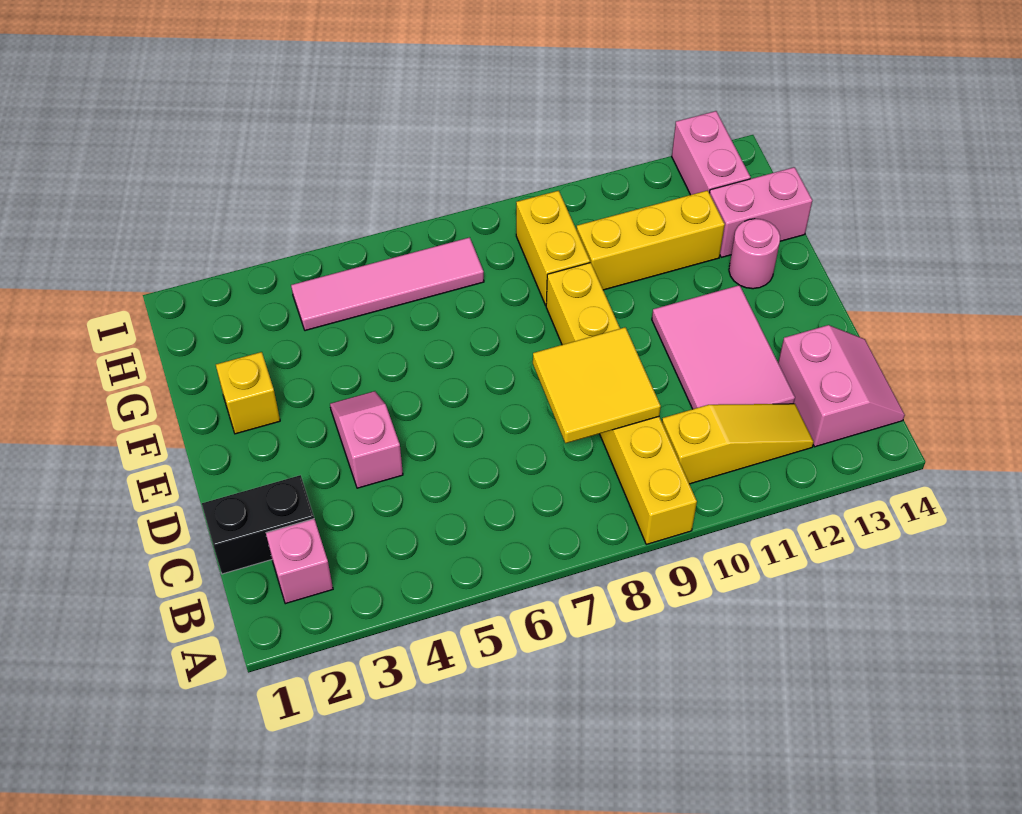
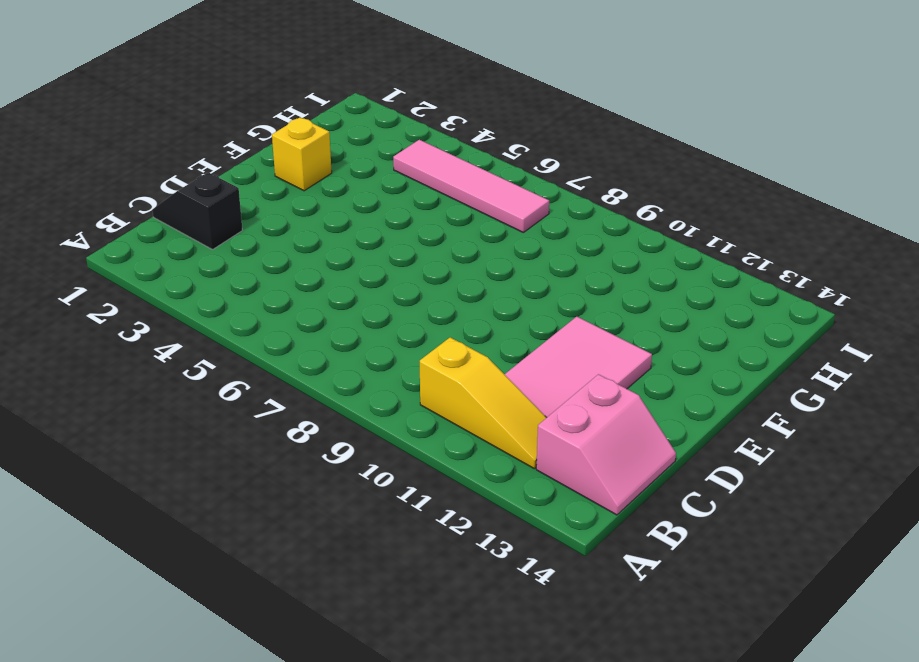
black slope C1:C2 level 1 top 2 -> black brick C1:C2 level 1
none -> yellow brick A9:F9 level 1
none -> pink brick B2 level 1
none -> pink slope D4:E4 level 1 top D

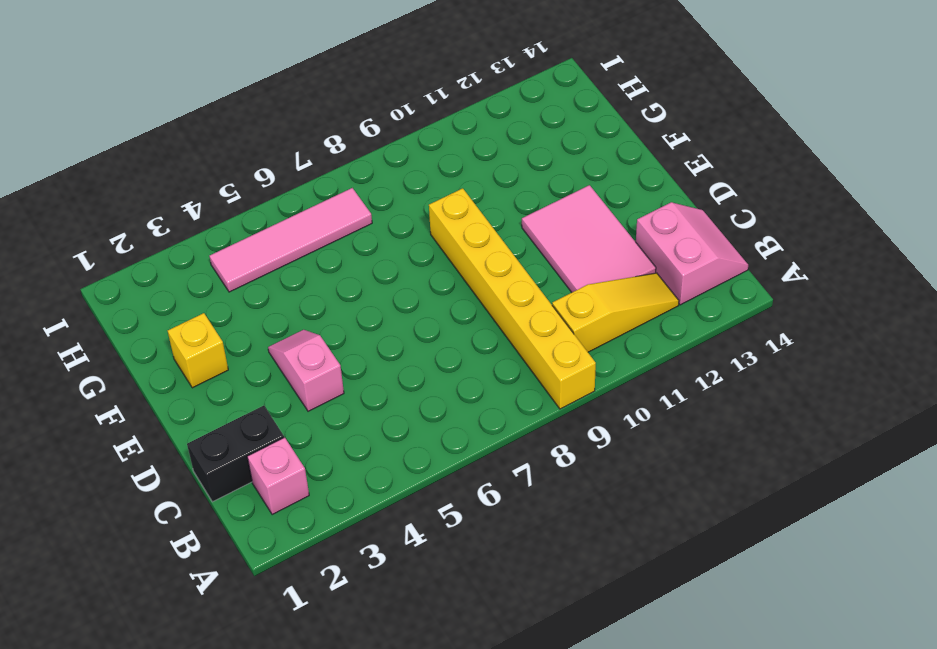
none -> pink round brick F13 level 1
none -> yellow brick G9:H9 level 1
none -> yellow brick G10:G12 level 1

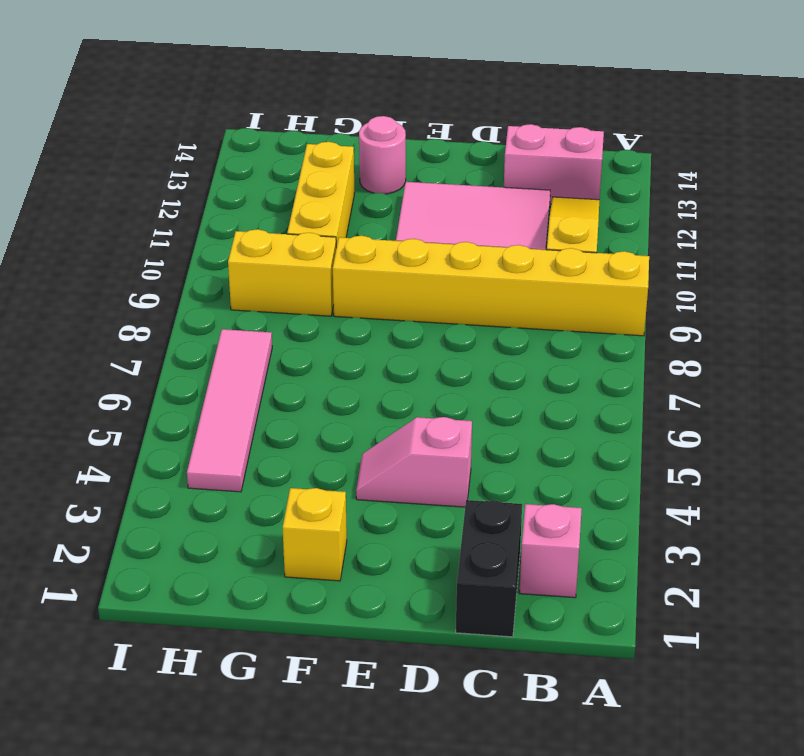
none -> pink brick G13:G14 level 1
none -> pink brick H13:I13 level 1
none -> yellow tile C8:D9 level 2

